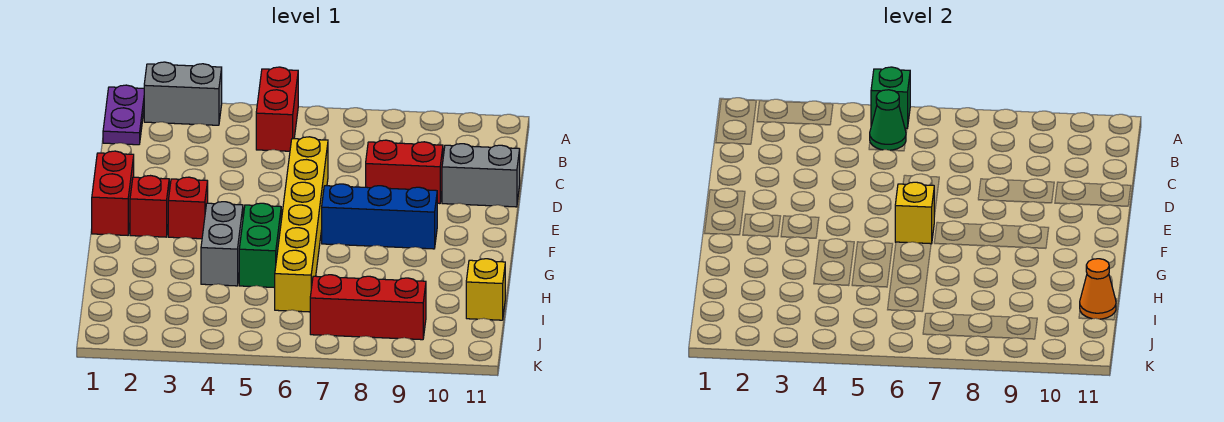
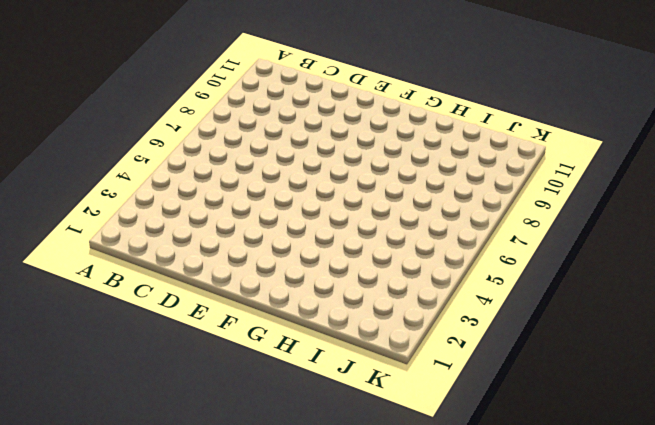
none -> purple plate A1:B1 level 1
none -> grey brick A2:A3 level 1
none -> red brick A5:B5 level 1

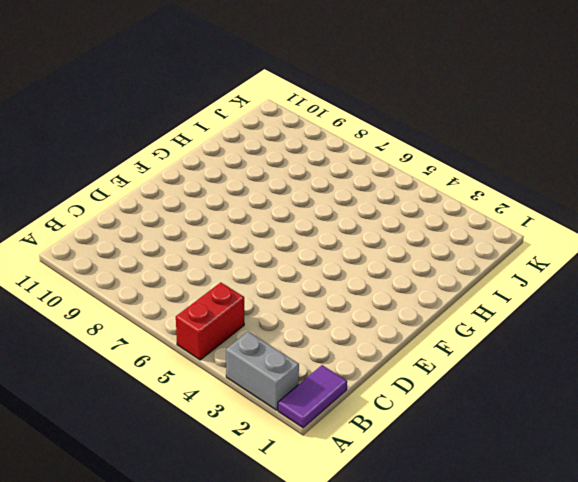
purple tile A1:B1 level 1 -> purple plate A1:B1 level 1
none -> yellow brick D6:I6 level 1
none -> red brick D8:D9 level 1
none -> grey brick D10:D11 level 1

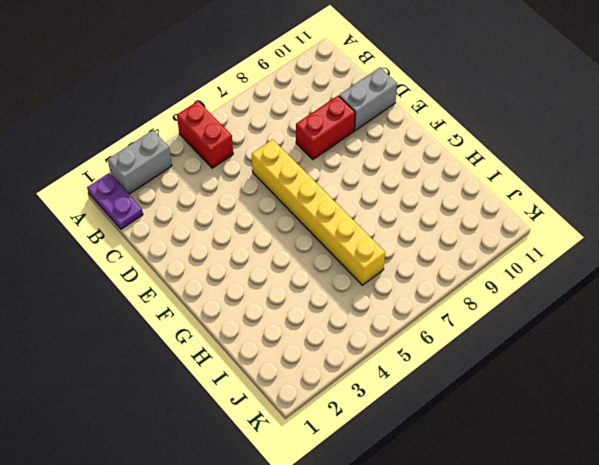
none -> red brick E1:F1 level 1
none -> red brick F2 level 1
none -> red brick F3 level 1

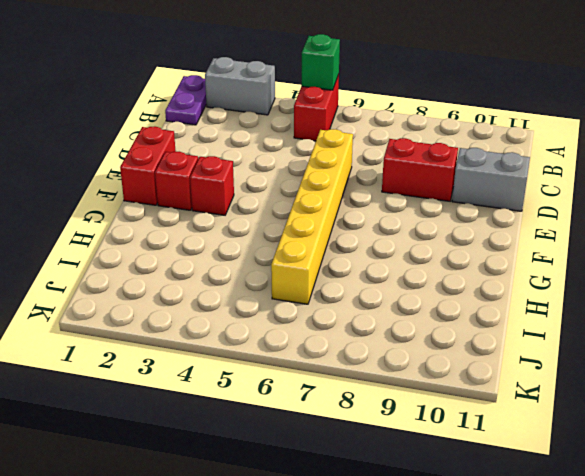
none -> blue brick F7:F9 level 1
none -> grey brick G4:H4 level 1
none -> green brick G5:H5 level 1

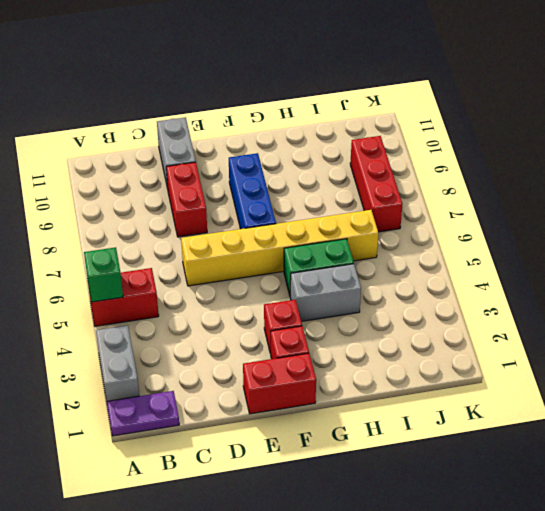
none -> yellow brick I11 level 1
none -> green cone B5 level 2
none -> yellow brick F6 level 2

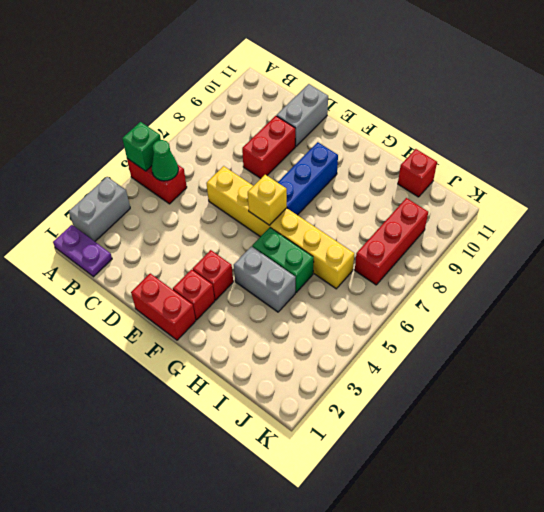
red brick I11 level 1 -> yellow brick I11 level 1
none -> orange cone I11 level 2

